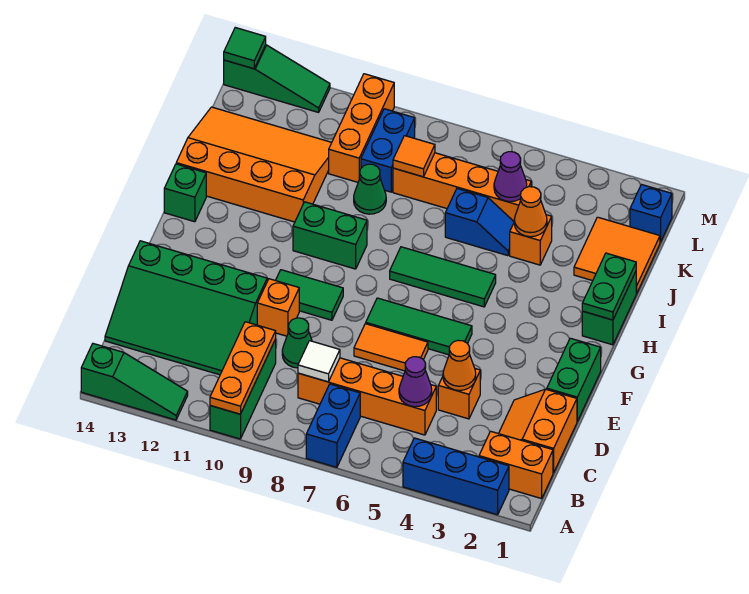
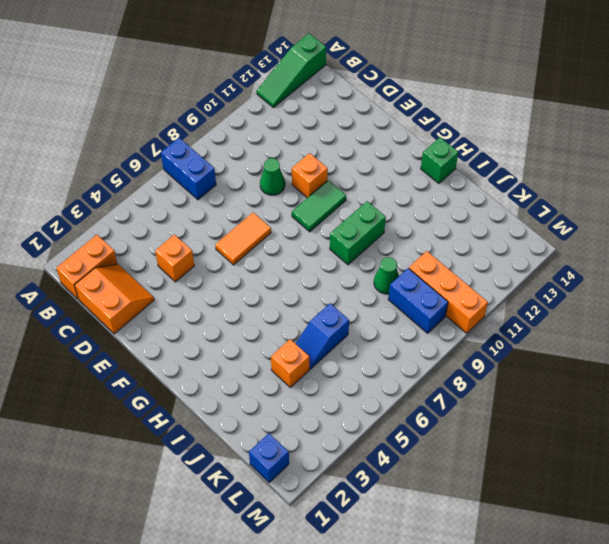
none -> blue brick A2:A4 level 1
none -> green brick A10:C10 level 1
none -> orange brick C5:C8 level 1
none -> green slope C11:E14 level 1 top E

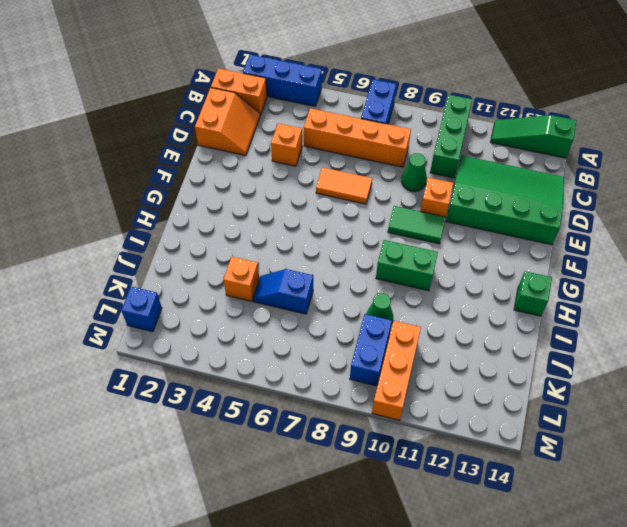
none -> green brick E1:F1 level 1
none -> green tile F5:F7 level 1
none -> green brick H1:I1 level 1
none -> green tile H5:H7 level 1

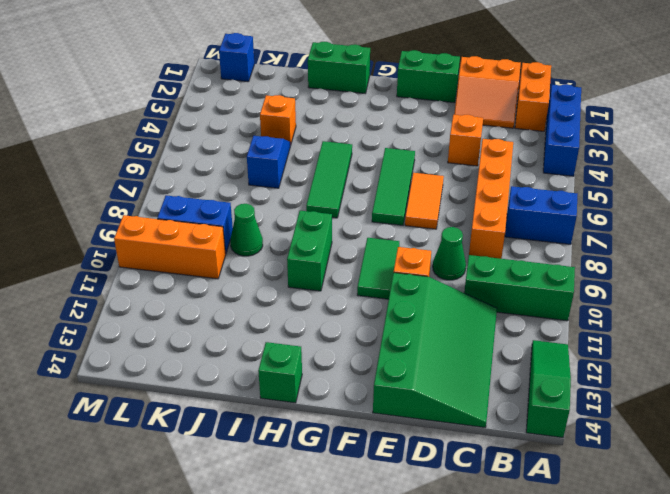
none -> orange slope I11:K14 level 1 top I
none -> orange tile J1:K2 level 1
none -> orange brick K5:K8 level 1
none -> green slope M12:M14 level 1 top 14

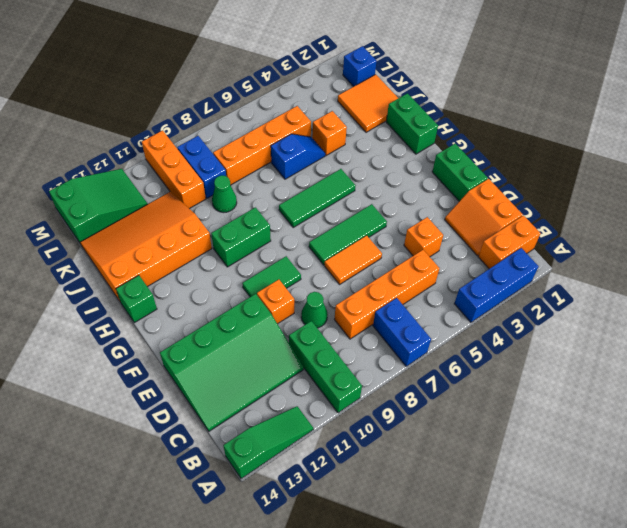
green slope L12:M14 level 1 top 14 -> green slope M12:M14 level 1 top 14
none -> orange plate A10:C10 level 2
none -> purple cone C5 level 2
none -> white tile C8 level 2
none -> orange cone D4 level 2

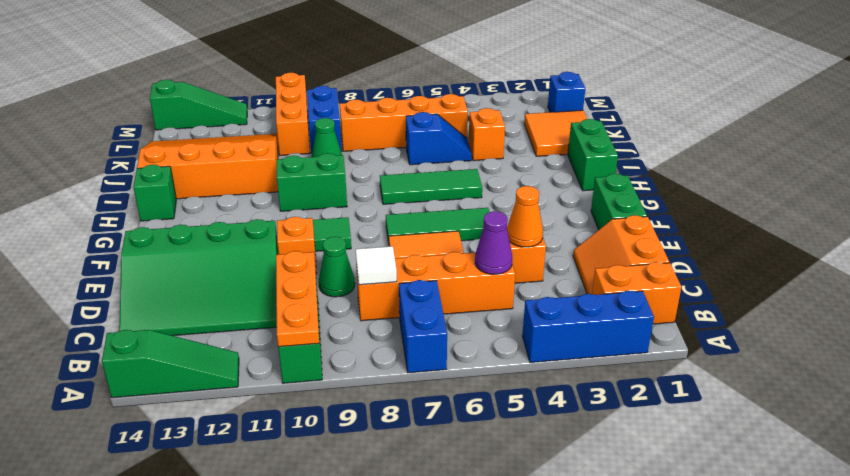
none -> green plate H1:I1 level 2
none -> orange cone J4 level 2
none -> purple cone K5 level 2
none -> orange tile K8 level 2

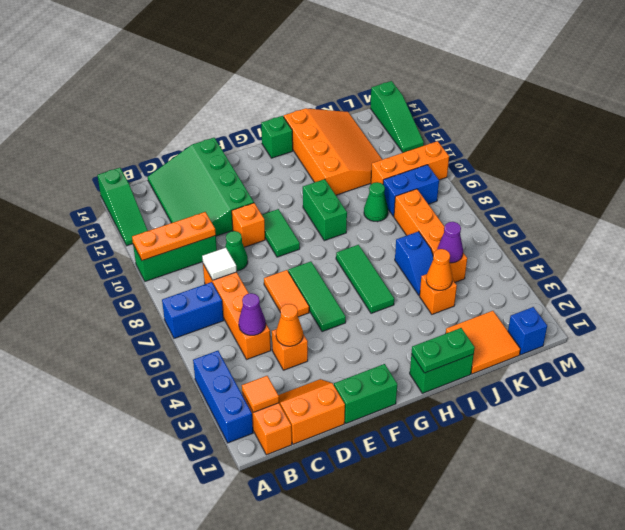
orange tile B2 level 2 -> orange tile K8 level 2
none -> green tile M14 level 2

